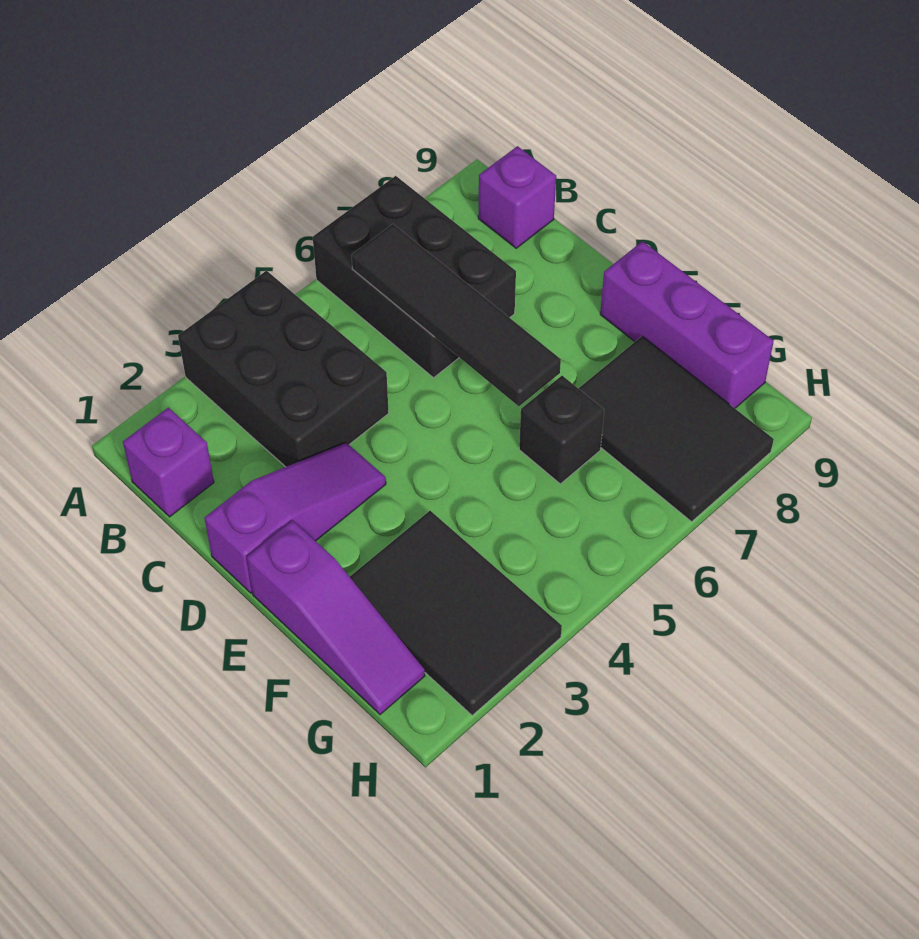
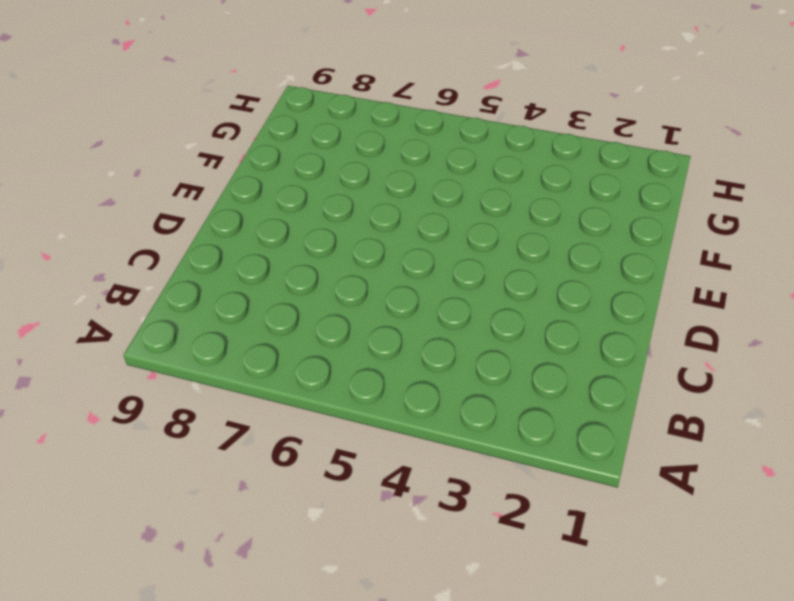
none -> black brick A3:C4 level 1
none -> black brick A6:C7 level 1

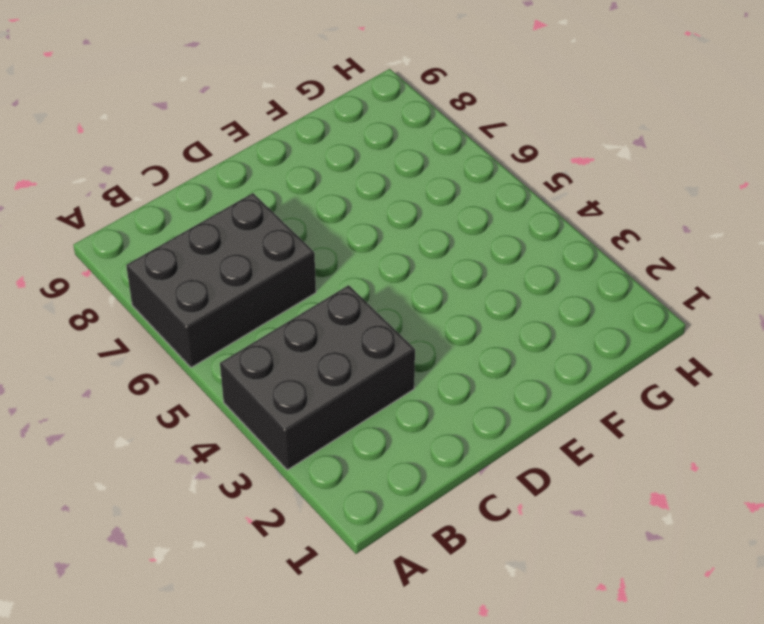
none -> purple brick B1 level 1
none -> purple brick B9 level 1

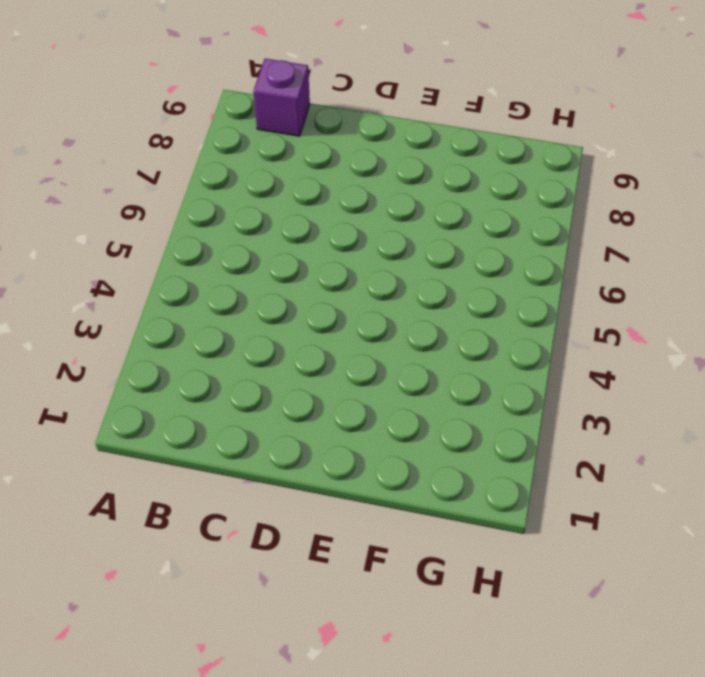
none -> black brick A3:C4 level 1
none -> black brick A6:C7 level 1

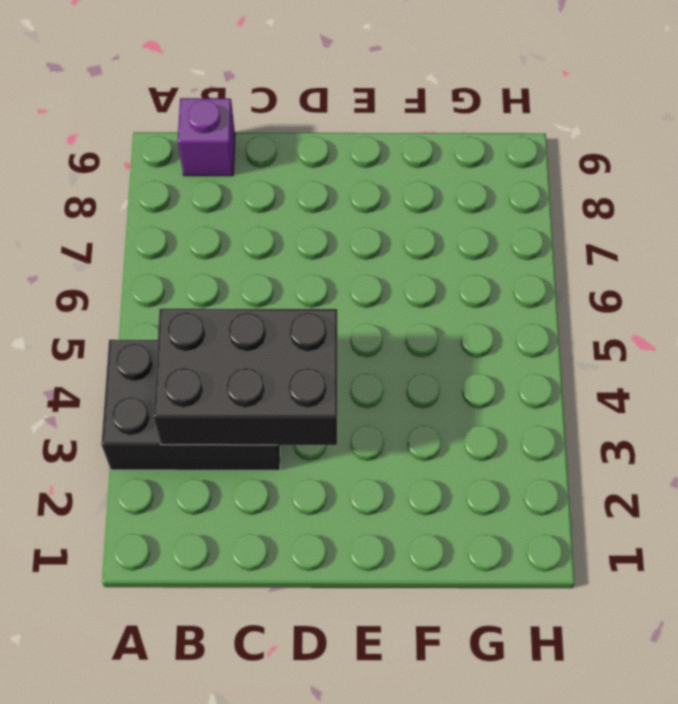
black brick B3:D4 level 2 -> black brick A6:C7 level 1
none -> purple brick B1 level 1
none -> purple slope D1:D3 level 1 top 1

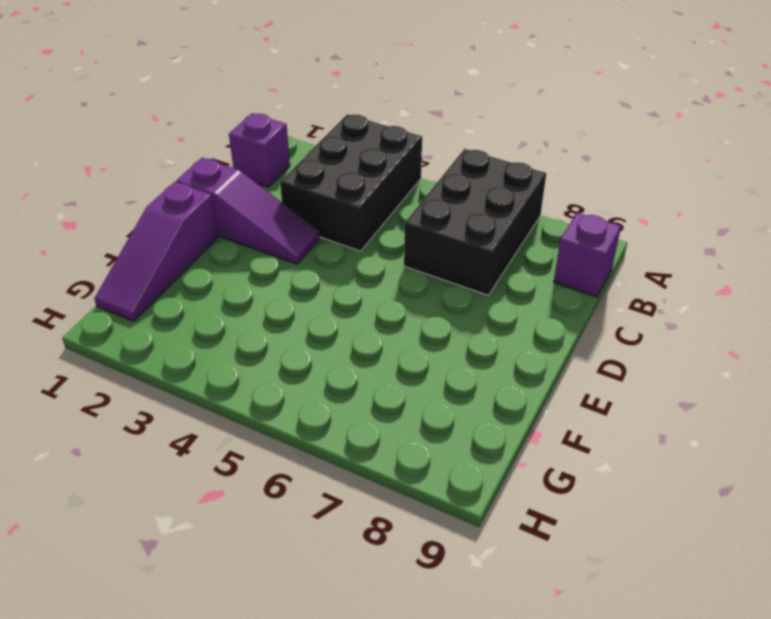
none -> purple brick E9:G9 level 1
none -> black tile F2:H3 level 1

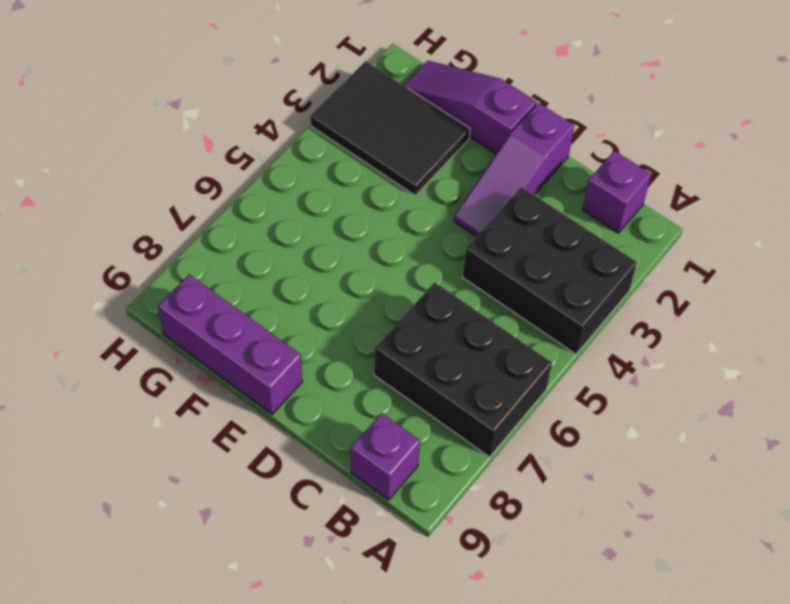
none -> black brick F6 level 1
none -> black tile F7:H8 level 1

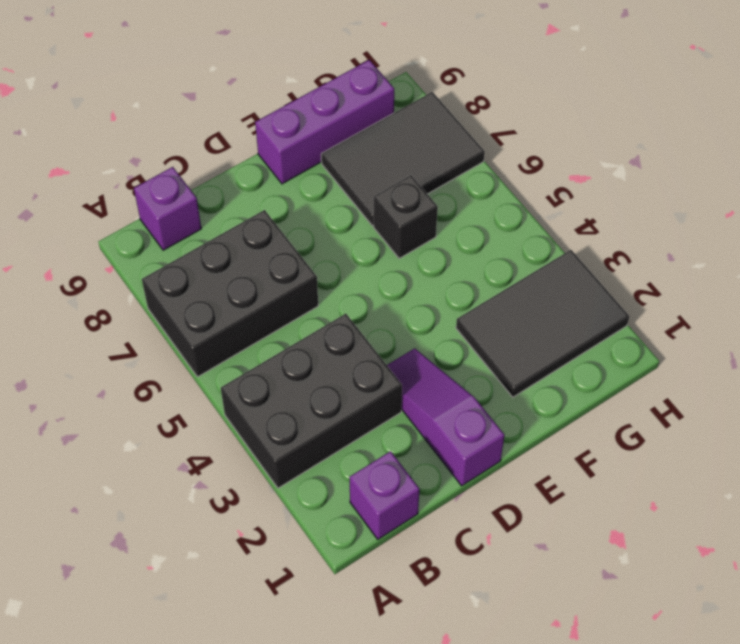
none -> purple slope E1:G1 level 1 top E
none -> black tile B6:E6 level 2

